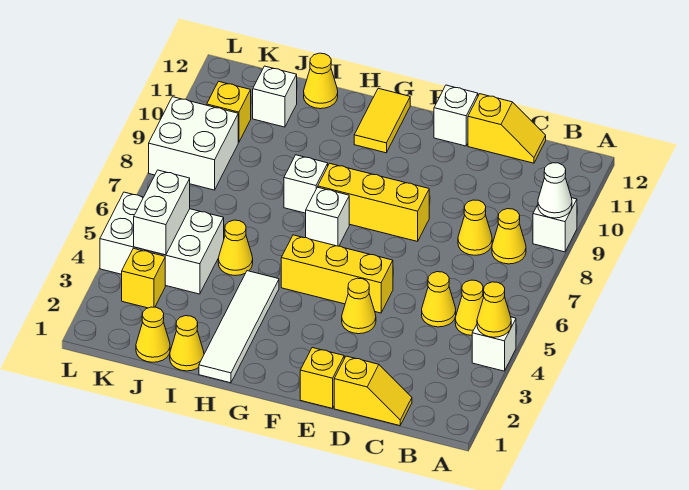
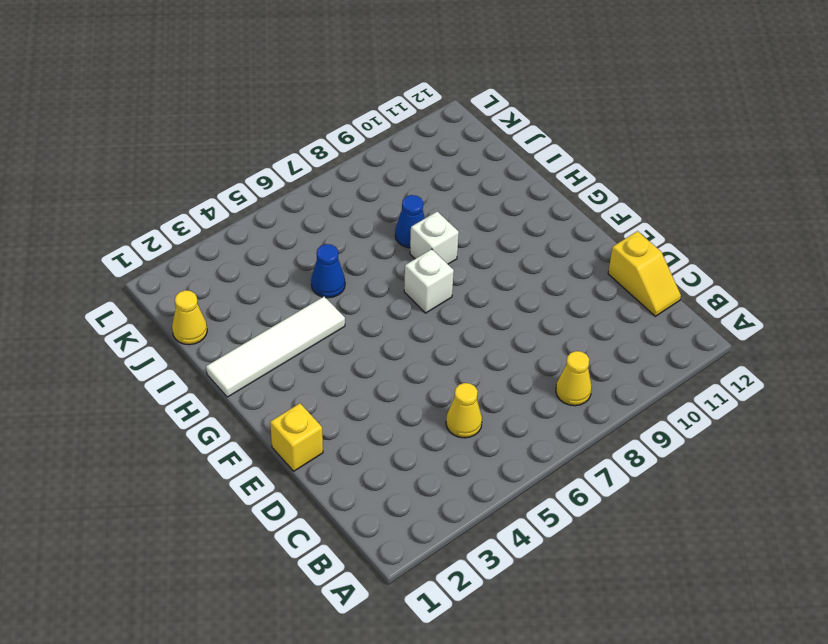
blue cone I5 level 1 -> yellow cone I5 level 1
blue cone I8 level 1 -> none
none -> white brick A4 level 1
none -> white brick A9 level 1
none -> yellow cone B5 level 1

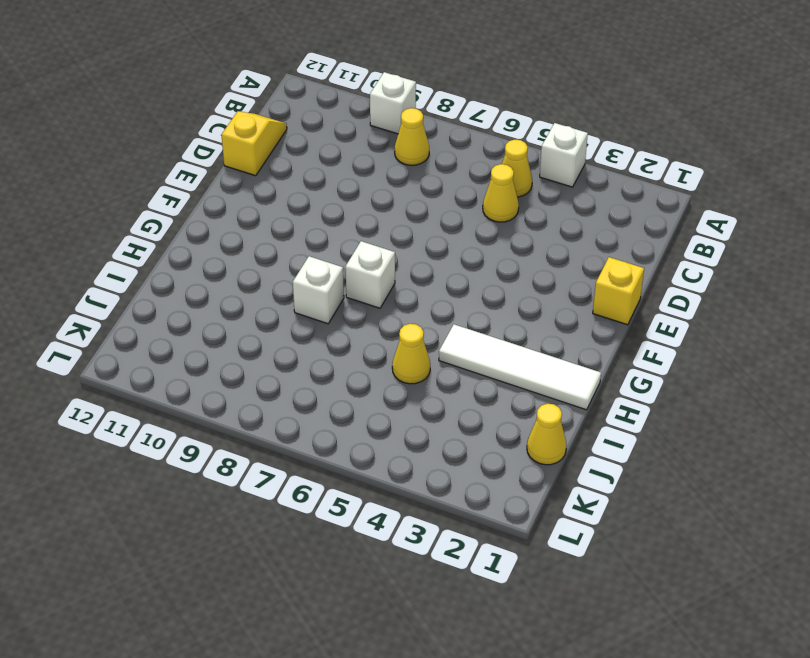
none -> yellow slope C1:D1 level 1 top D
none -> yellow cone C8 level 1
none -> yellow cone E4 level 1

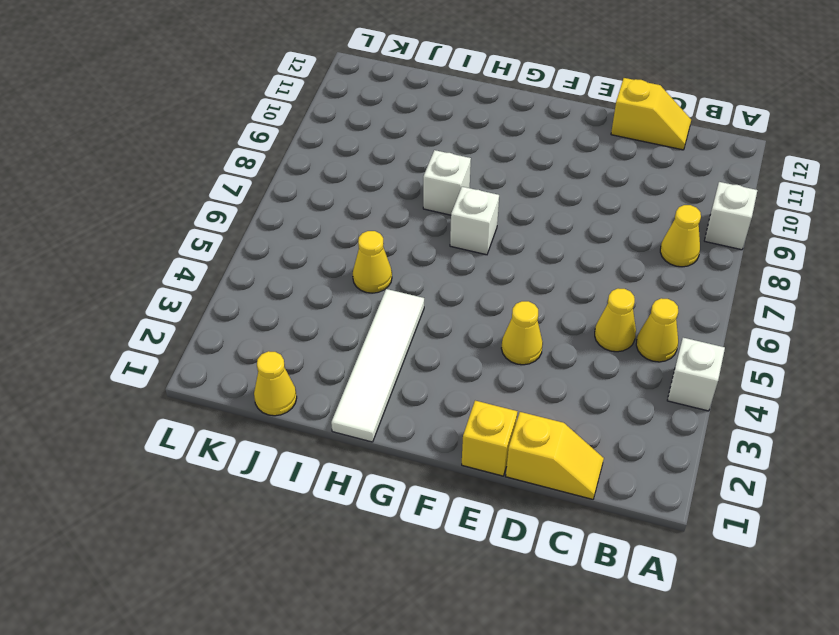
none -> yellow cone C8 level 1
none -> yellow brick E5:G5 level 1
none -> yellow brick E8:G8 level 1

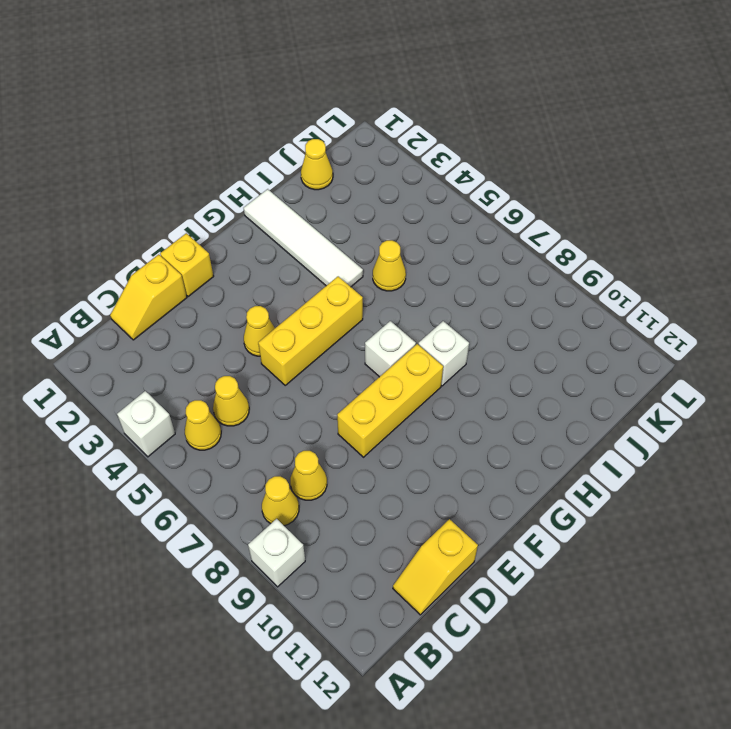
none -> white brick E12 level 1
none -> yellow tile G11:G12 level 1
none -> yellow cone I1 level 1

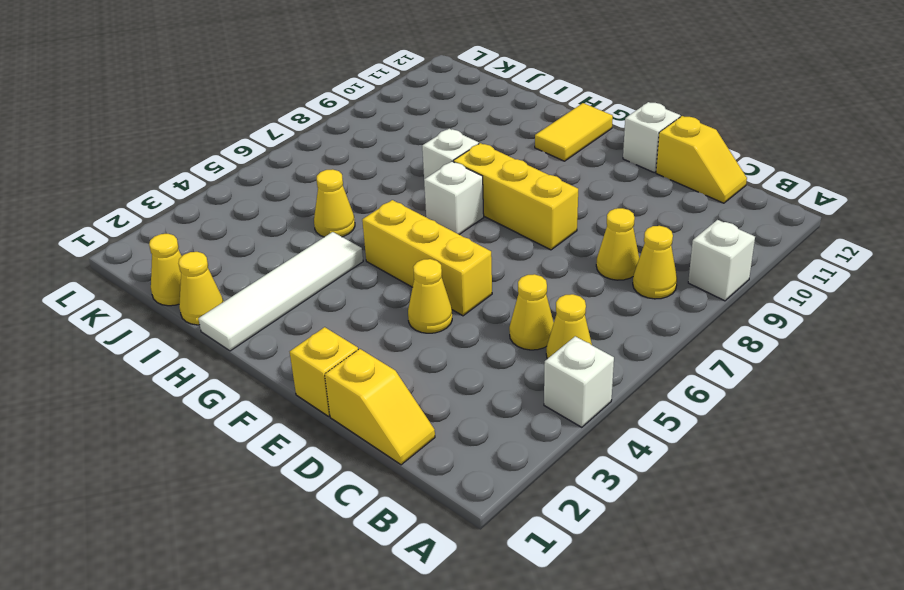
none -> yellow cone I12 level 1
none -> white brick J4:L5 level 1
none -> white brick J11 level 1

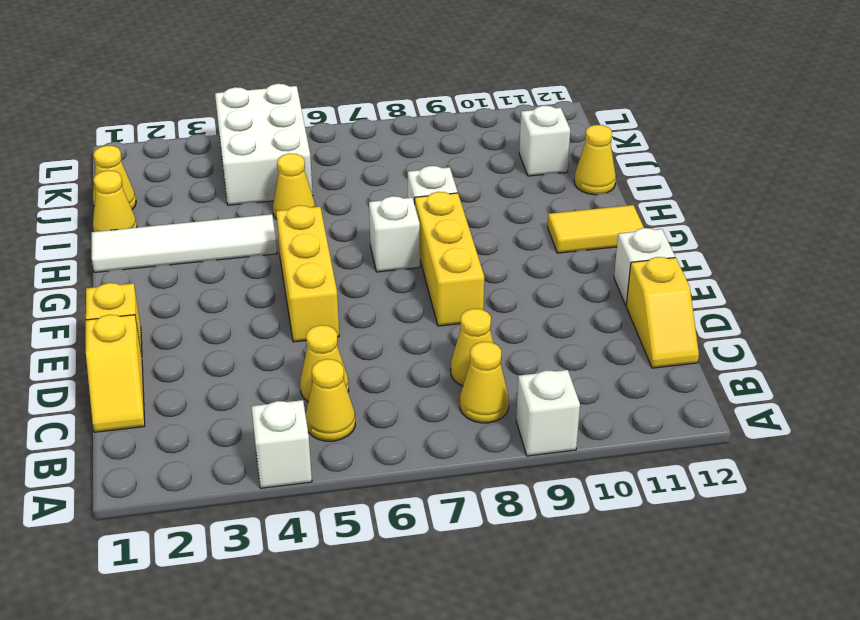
none -> yellow cone E4 level 1
none -> yellow brick K3 level 1
none -> white brick K8:L9 level 1

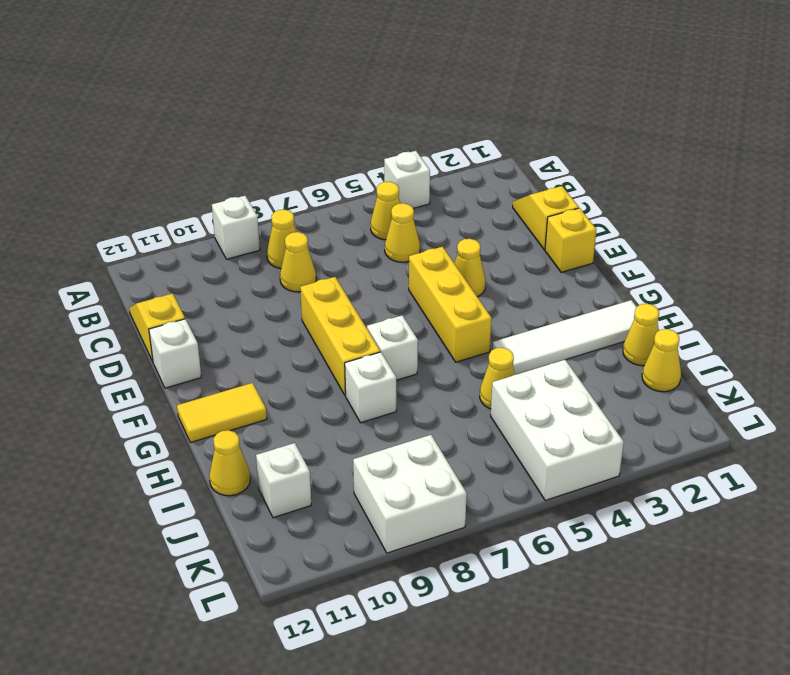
none -> yellow brick K3 level 1
none -> yellow brick K10 level 1
none -> yellow cone A4 level 2

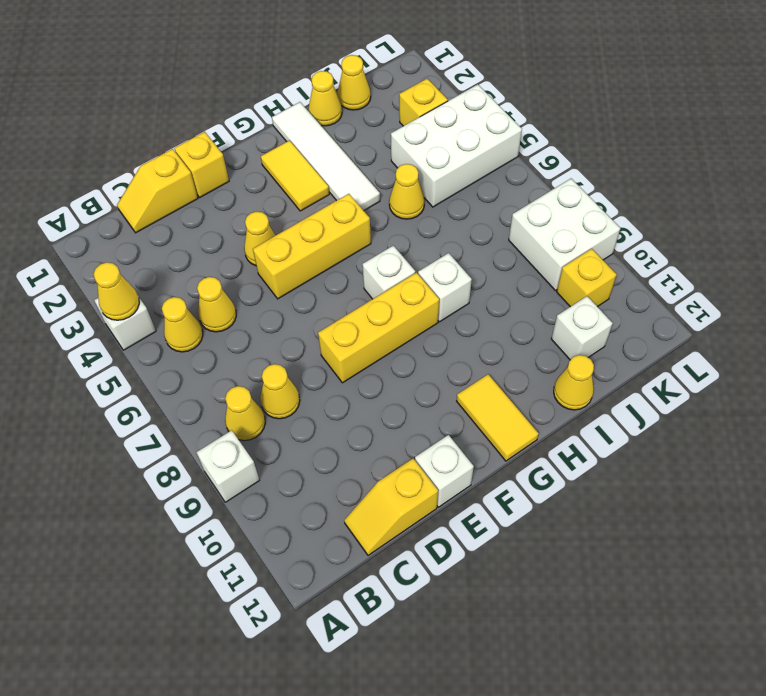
yellow tile G2:G3 level 1 -> none
none -> white cone A9 level 2
none -> white brick K4:K5 level 2

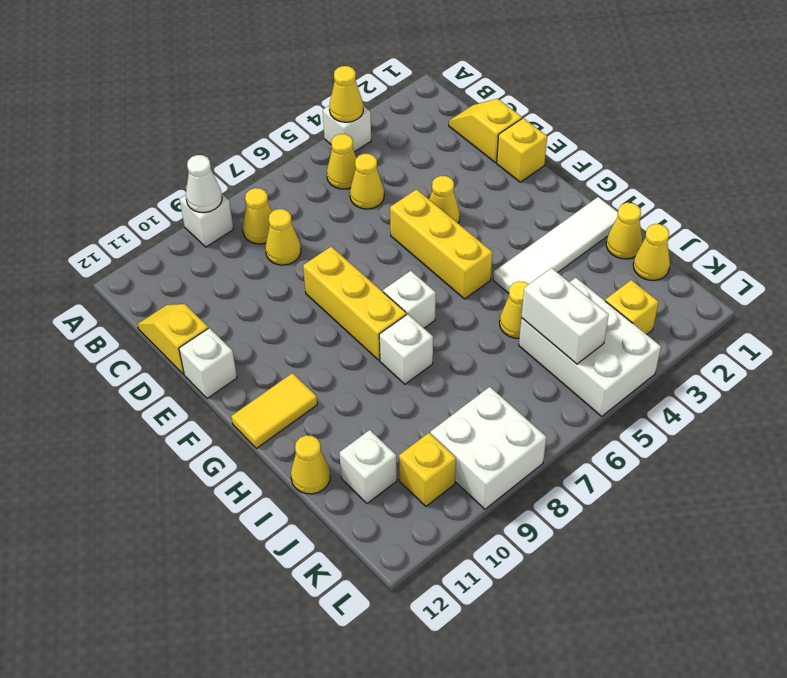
white brick J5:K5 level 2 -> white brick K4:K5 level 2

